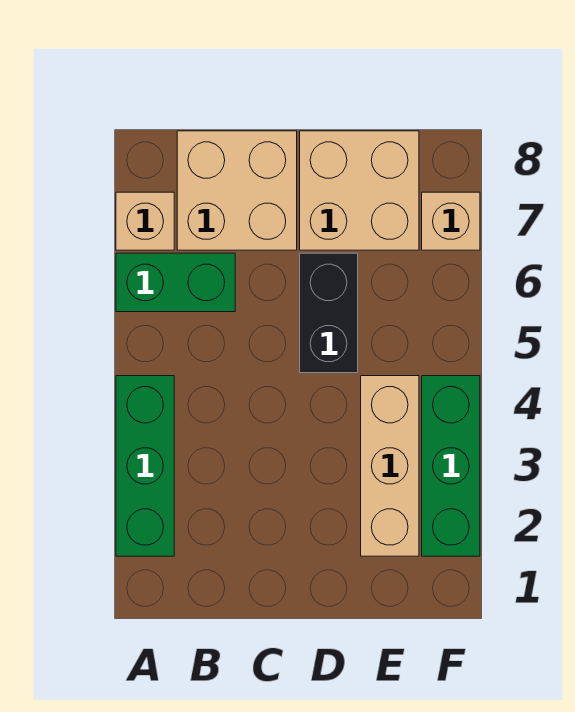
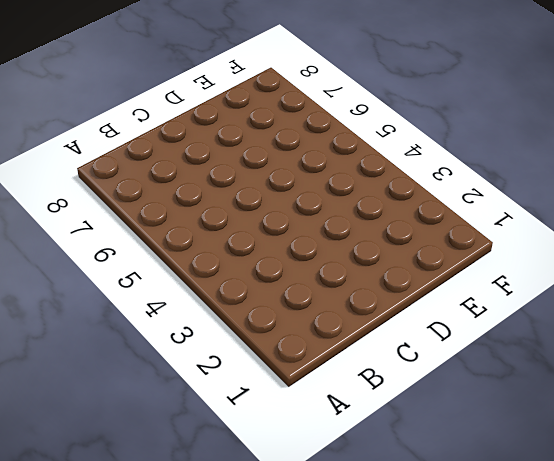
none -> green brick A2:A4 level 1
none -> green brick A6:B6 level 1

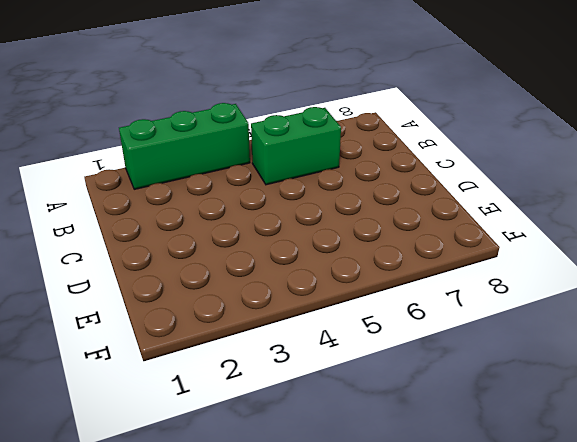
green brick B5:B6 level 1 -> green brick A6:B6 level 1
none -> tan brick A7 level 1
none -> tan brick B7:C8 level 1

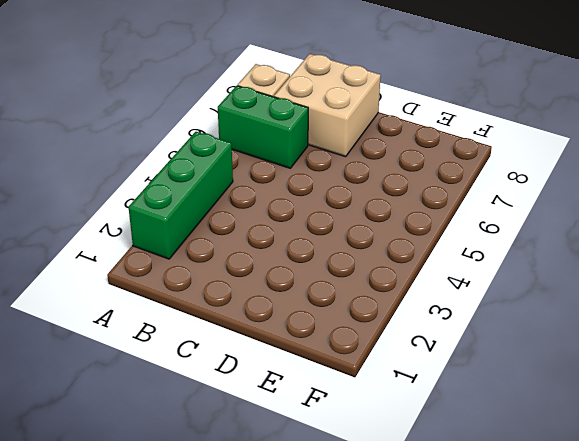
none -> black brick D5:D6 level 1
none -> tan brick D7:E8 level 1

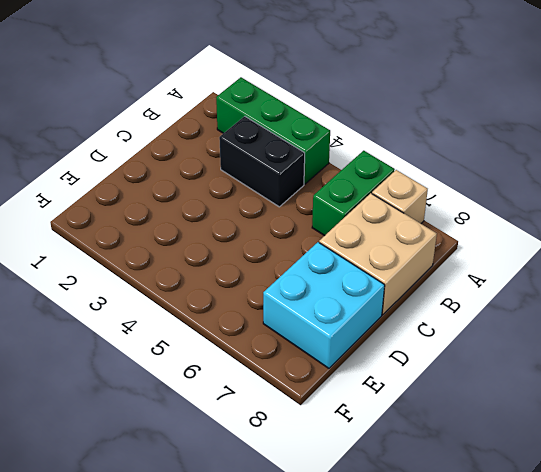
black brick B3:B4 level 1 -> black brick D5:D6 level 1
cyan brick D7:E8 level 1 -> tan brick D7:E8 level 1
none -> tan brick E2:E4 level 1
none -> green brick F2:F4 level 1

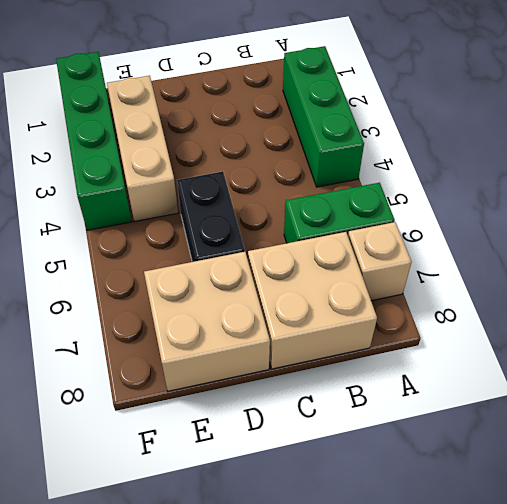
green brick F1:F4 level 1 -> green brick F2:F4 level 1
none -> tan brick F7 level 1

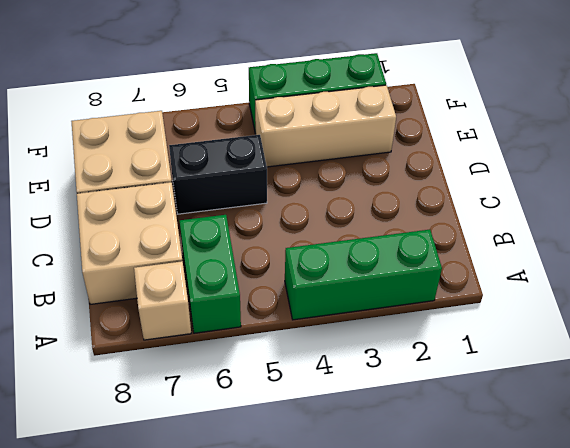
none -> tan brick F7 level 1

